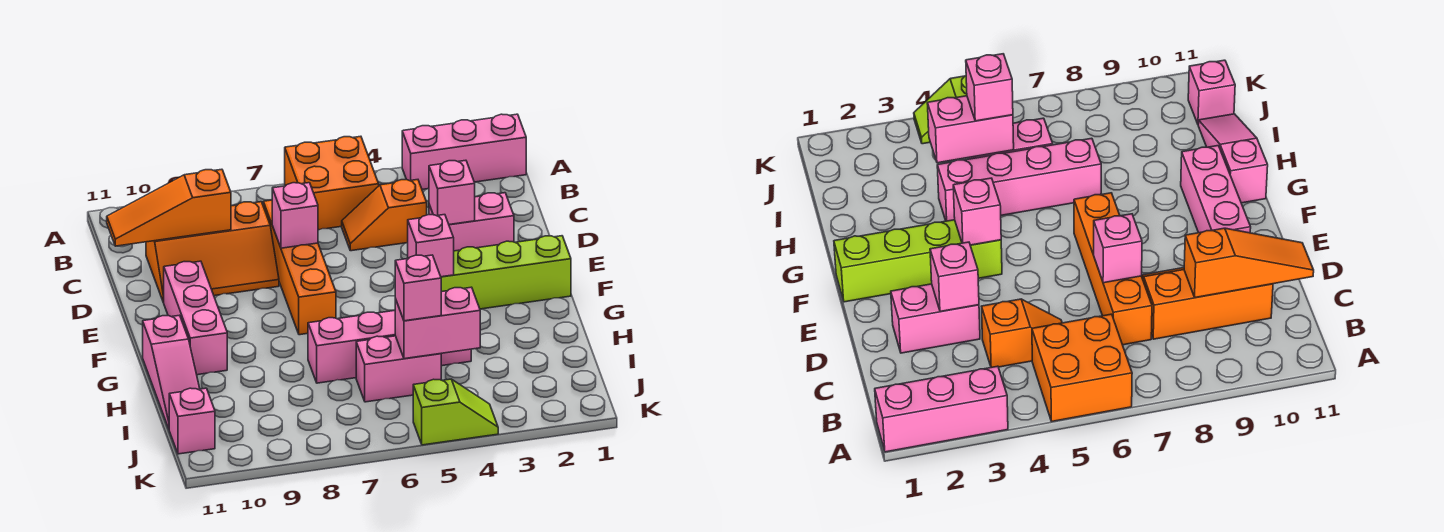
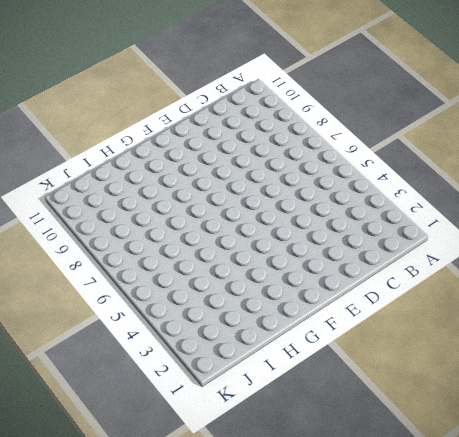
none -> pink brick A1:A3 level 1
none -> orange brick A5:B6 level 1
none -> orange slope C4:C5 level 1 top 4

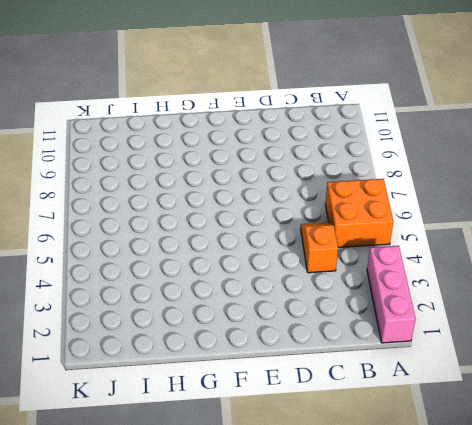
none -> orange brick C7:F7 level 1
none -> orange slope C8:D10 level 1 top C
none -> pink brick D2:D3 level 1

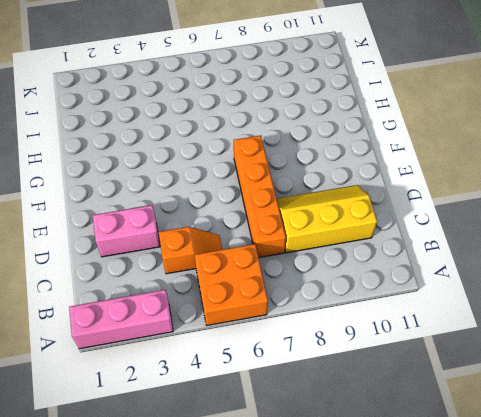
yellow slope C8:D10 level 1 top C -> orange slope C8:D10 level 1 top C
none -> pink brick E10:G10 level 1
none -> lime brick F1:F4 level 1
none -> pink slope G11:I11 level 1 top G

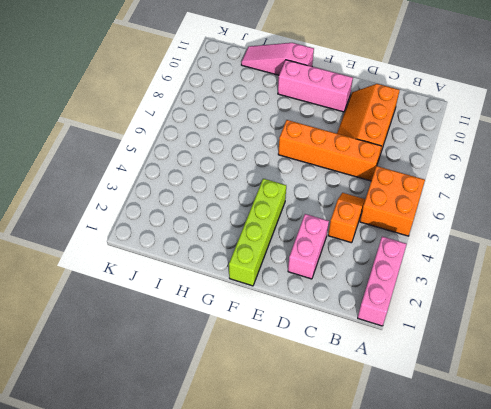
none -> pink brick H4:H7 level 1
none -> pink brick I5:I6 level 1
none -> pink brick J11 level 1

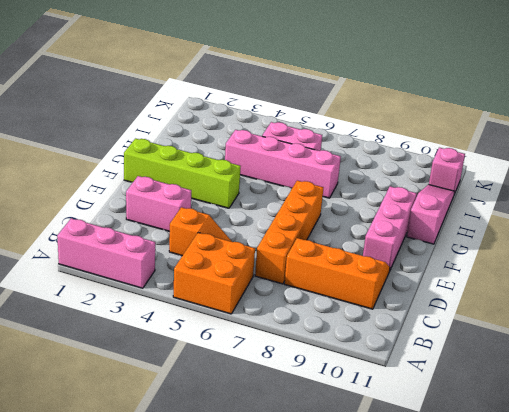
none -> lime slope K4:K5 level 1 top 5
none -> orange slope C9:C11 level 2 top 9
none -> pink brick D3 level 2

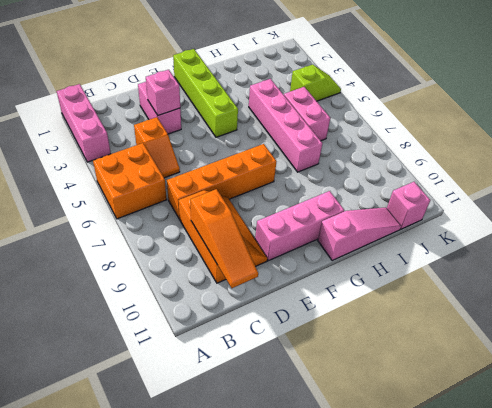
lime slope J4:K4 level 1 top J -> lime slope K4:K5 level 1 top 5
none -> pink brick D7 level 2
none -> pink brick F4 level 2
none -> pink brick I4:I5 level 2

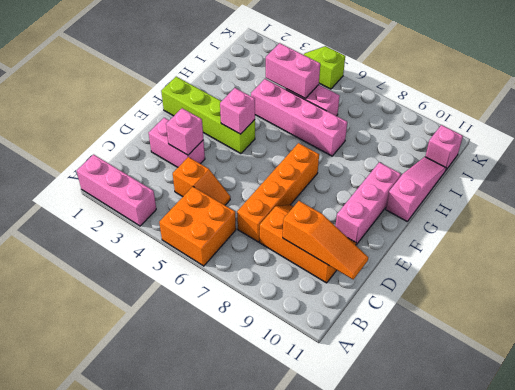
none -> pink brick D7 level 2
none -> pink brick I5 level 3

